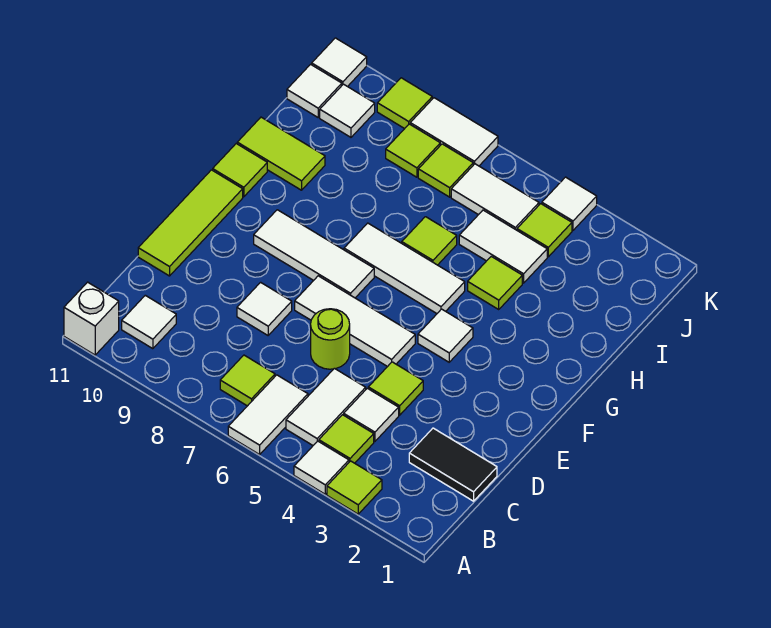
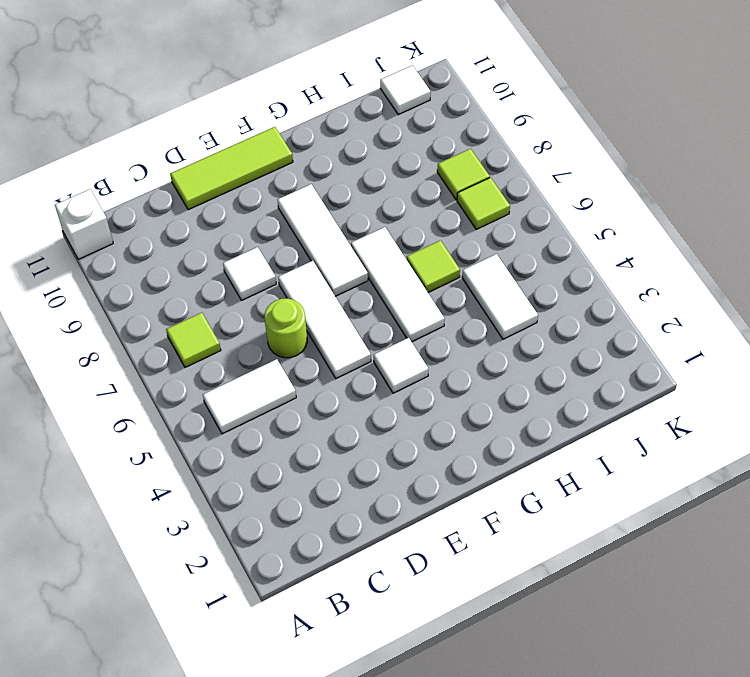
none -> lime tile A3 level 1
none -> white tile A4 level 1
none -> white tile A6:B6 level 1
none -> lime tile B4 level 1

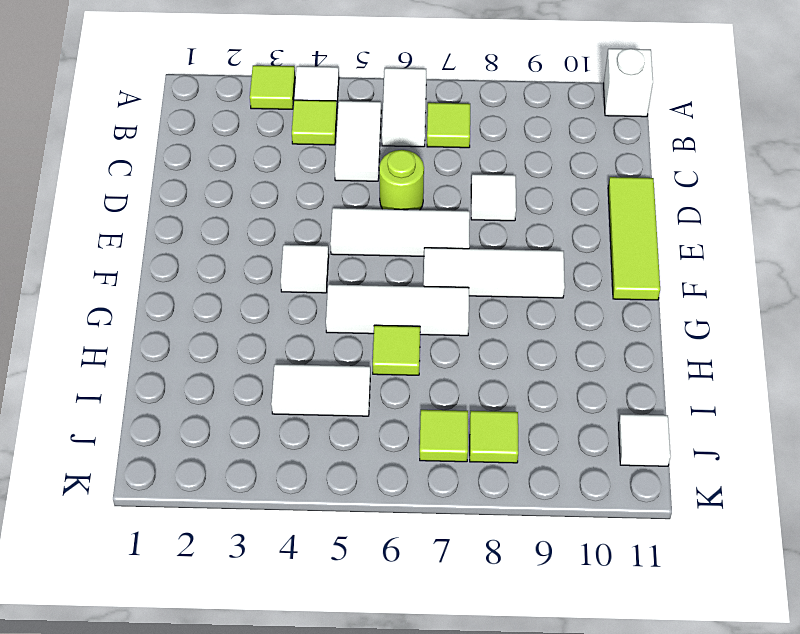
none -> white tile B10 level 1
none -> black tile C1:C2 level 1
none -> white tile C4 level 1
none -> lime tile D4 level 1

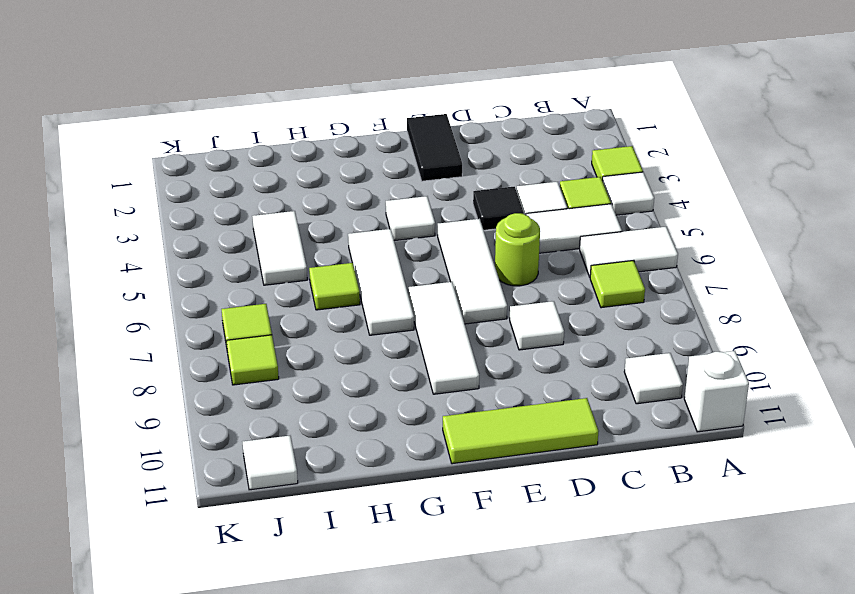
black tile D4 level 1 -> lime tile D4 level 1
black tile E1:E2 level 1 -> black tile C1:C2 level 1
none -> lime tile G11 level 1
none -> lime tile H4 level 1
none -> lime tile H10:H11 level 1
none -> lime tile J4 level 1

